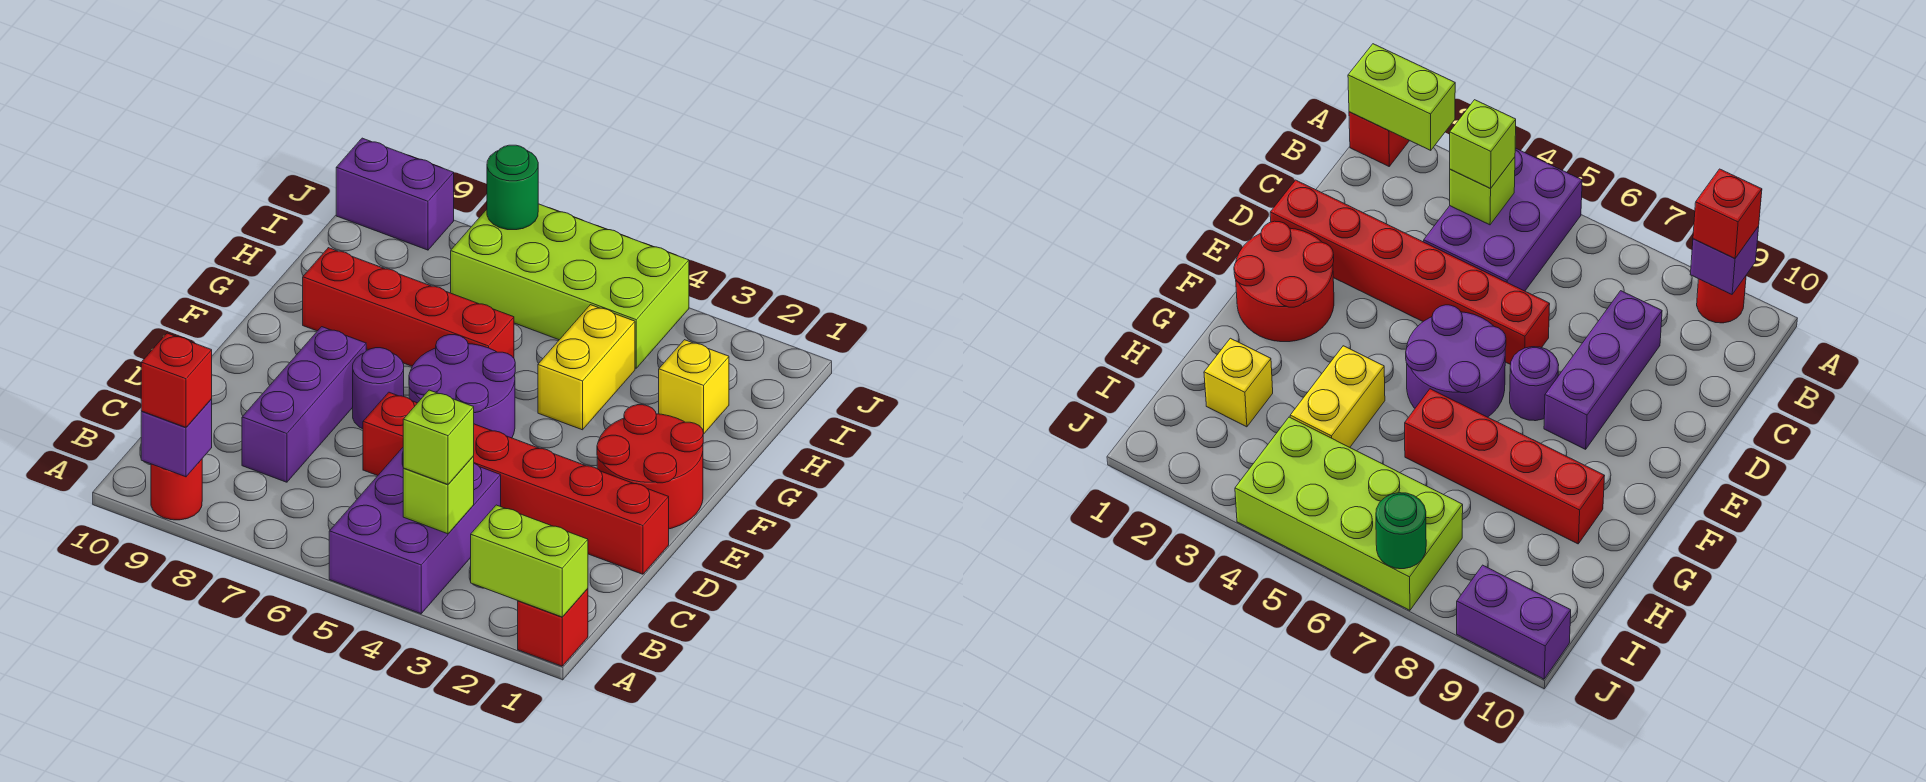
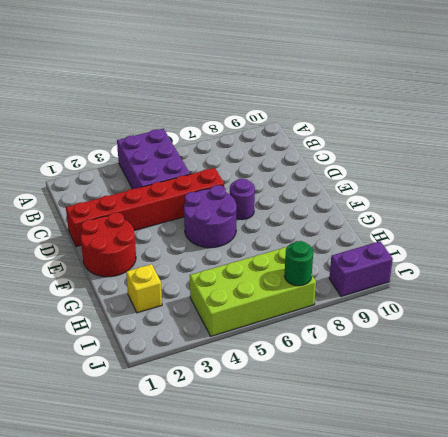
none -> red brick A1 level 1
none -> red round brick A9 level 1
none -> purple brick C8:E8 level 1

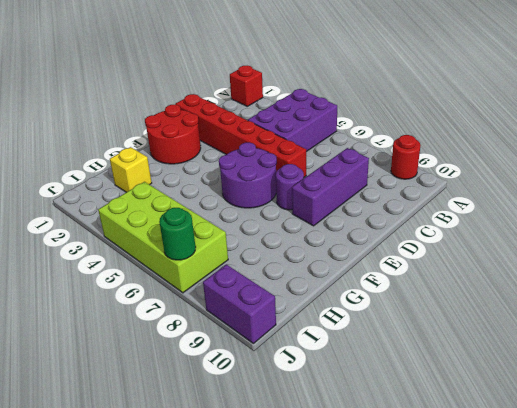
none -> yellow brick G4:H4 level 1
none -> red brick G6:G9 level 1
none -> lime brick A1:A2 level 2

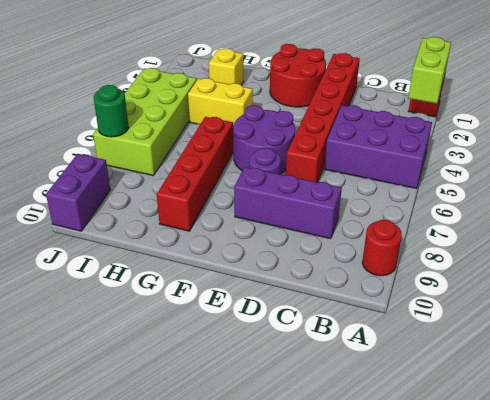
none -> purple brick A9 level 2
none -> lime brick B4 level 2
none -> red brick A9 level 3

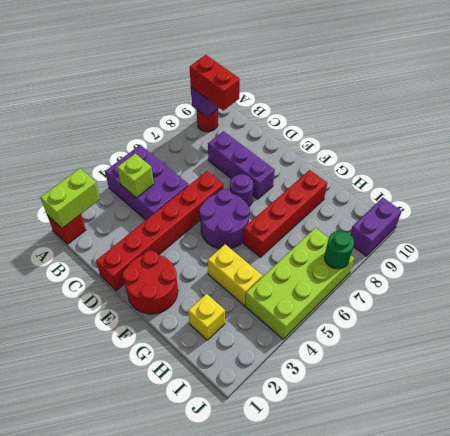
red brick A9:B9 level 3 -> red brick A9 level 3
none -> lime brick B4 level 3

